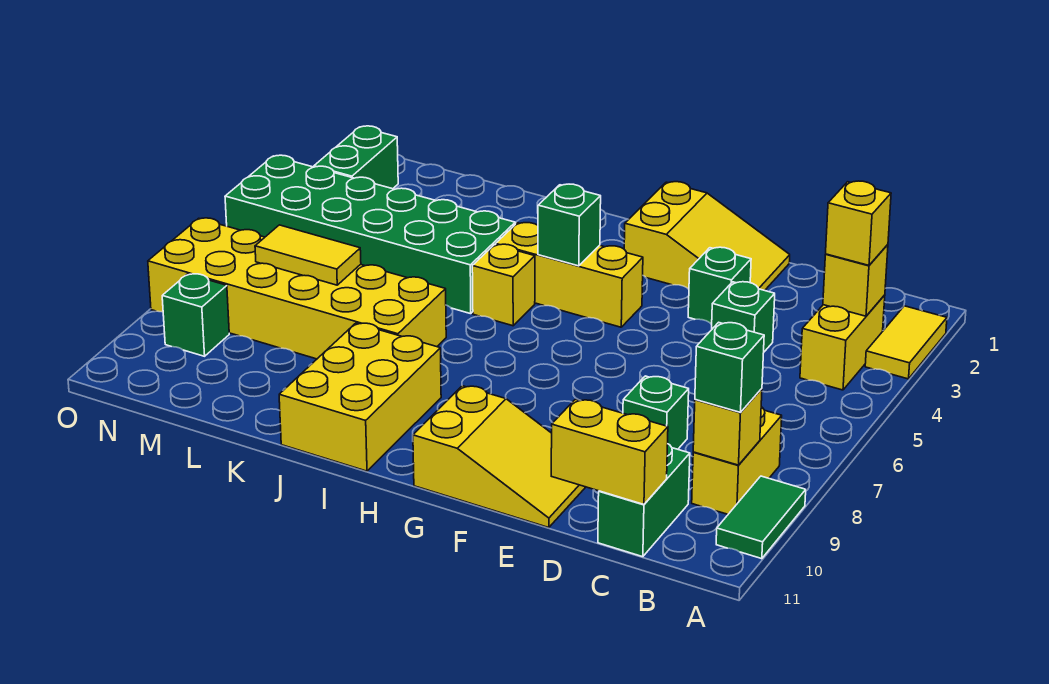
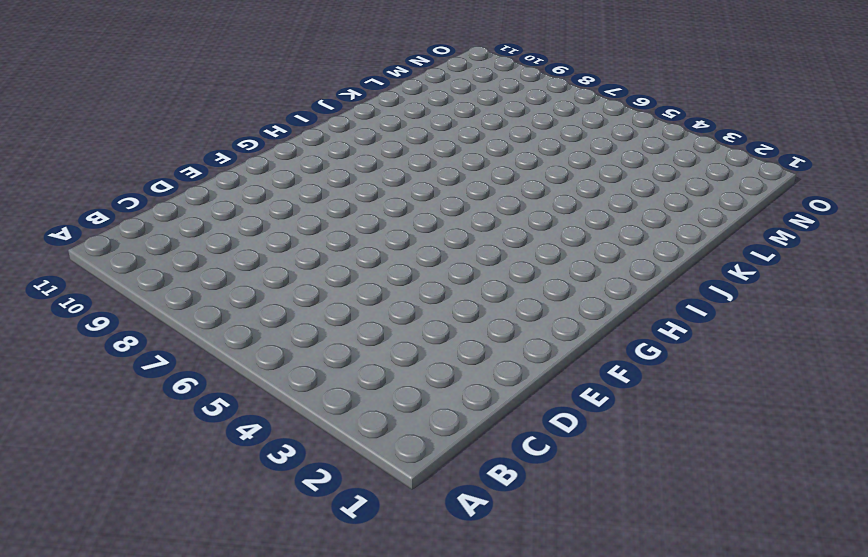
none -> yellow tile A2:A3 level 1
none -> green tile A9:A10 level 1
none -> yellow brick B3:B4 level 1

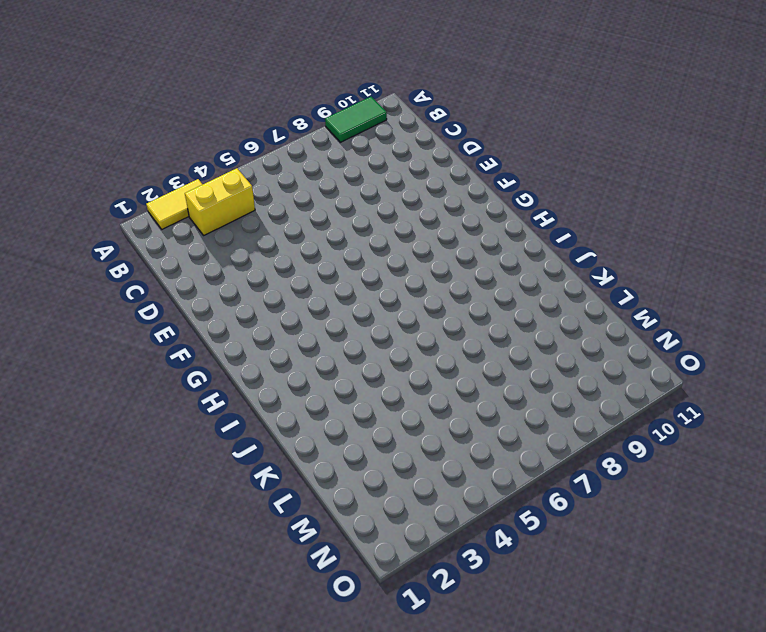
none -> yellow brick B8:B9 level 1
none -> green brick C10:C11 level 1
none -> green brick D4 level 1

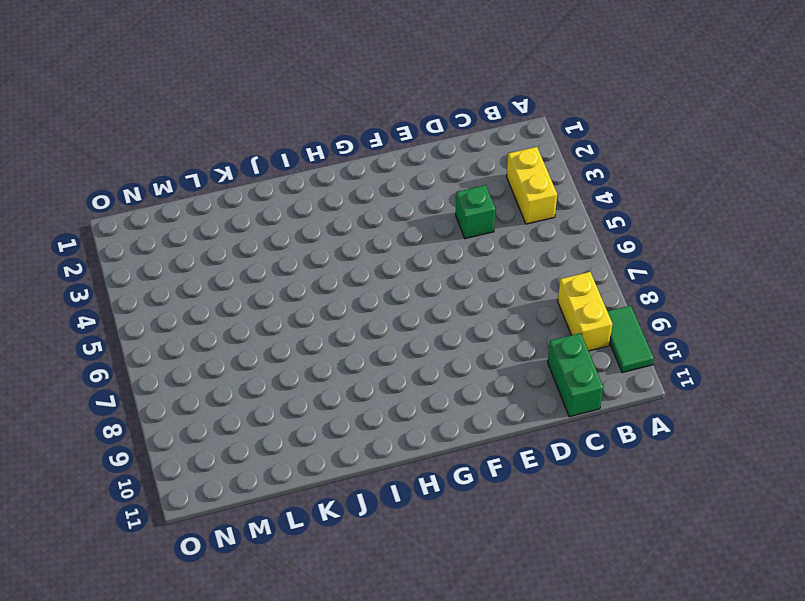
none -> yellow tile A2:A3 level 1
none -> green brick D8 level 1
none -> yellow slope E1:G2 level 1 top G

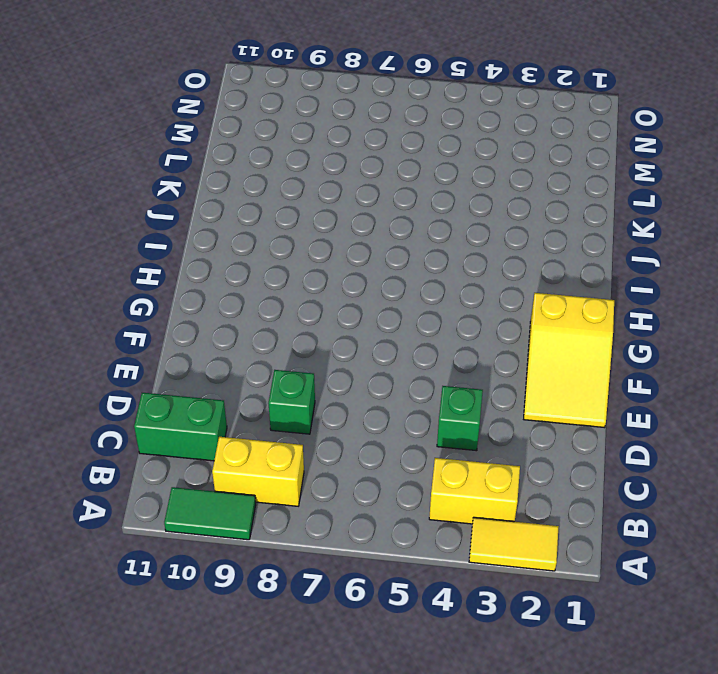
none -> green brick E3 level 1
none -> yellow slope E10:G11 level 1 top G
none -> yellow brick G4:I4 level 1

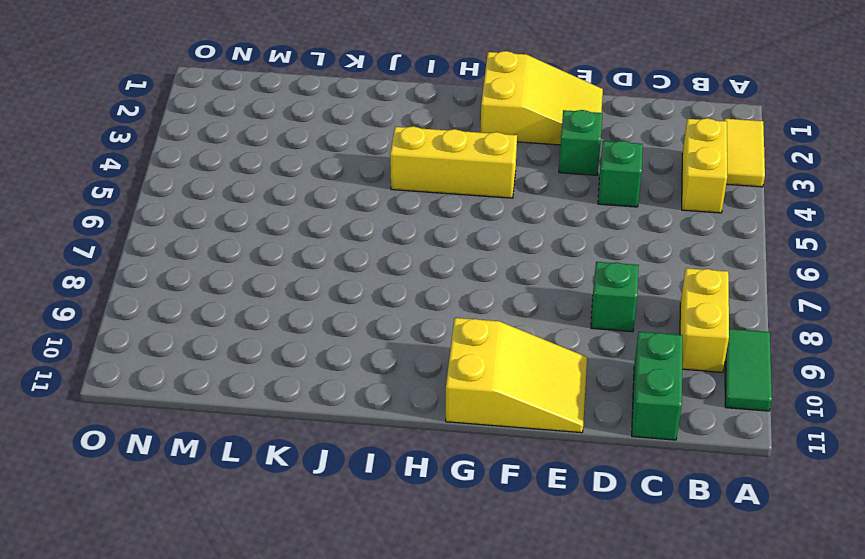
none -> yellow brick I5 level 1
none -> yellow brick I9:J11 level 1
none -> green brick J4:O5 level 1

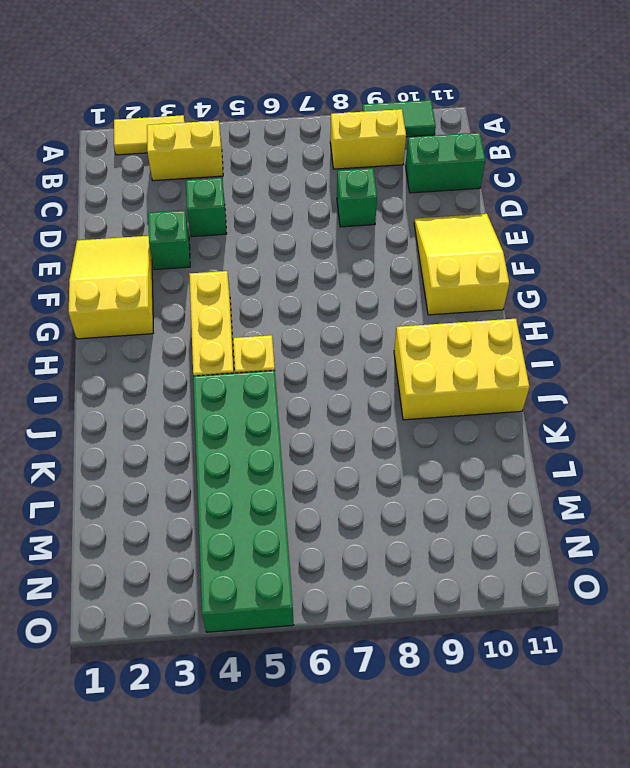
none -> yellow brick J7:O8 level 1
none -> green brick N2:N3 level 1
none -> green brick N9 level 1

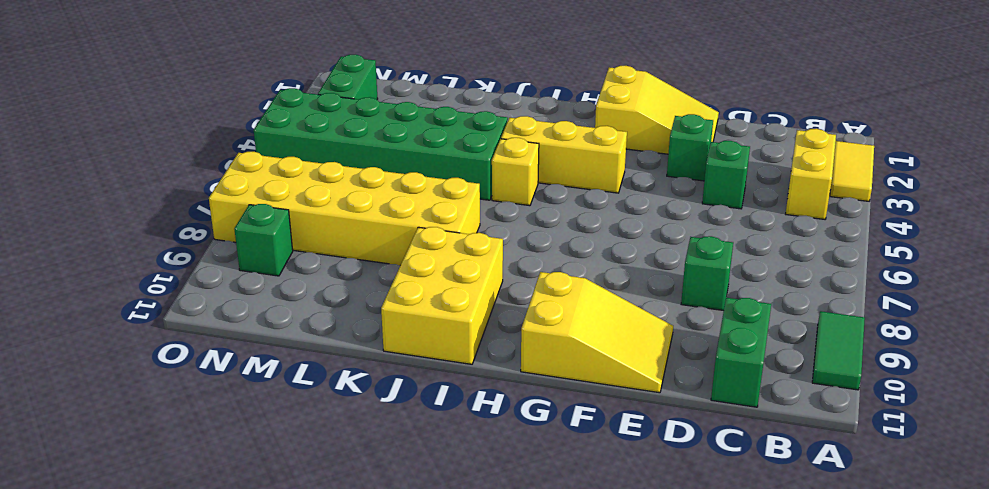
none -> yellow brick B8:B9 level 1
none -> yellow brick B3 level 2
none -> yellow brick B9 level 2

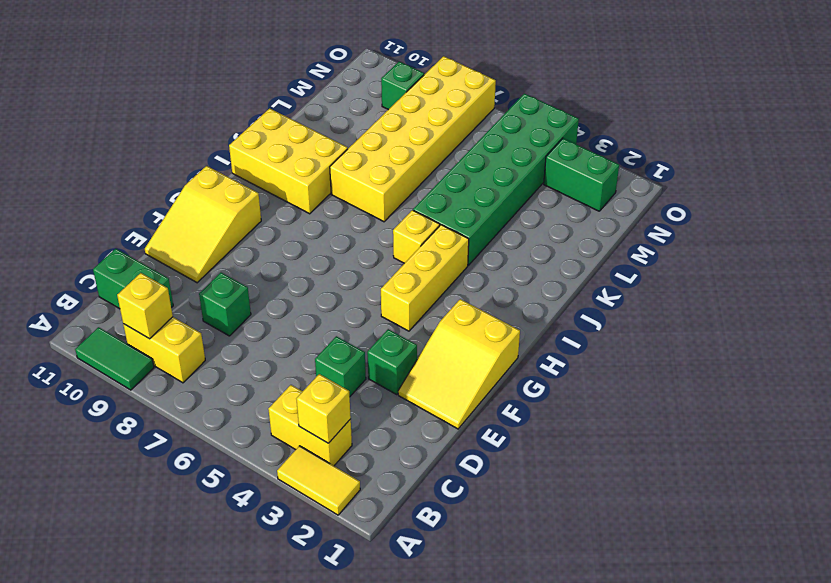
none -> yellow brick C11:D11 level 2
none -> green brick H4 level 2
none -> yellow tile L7:M7 level 2

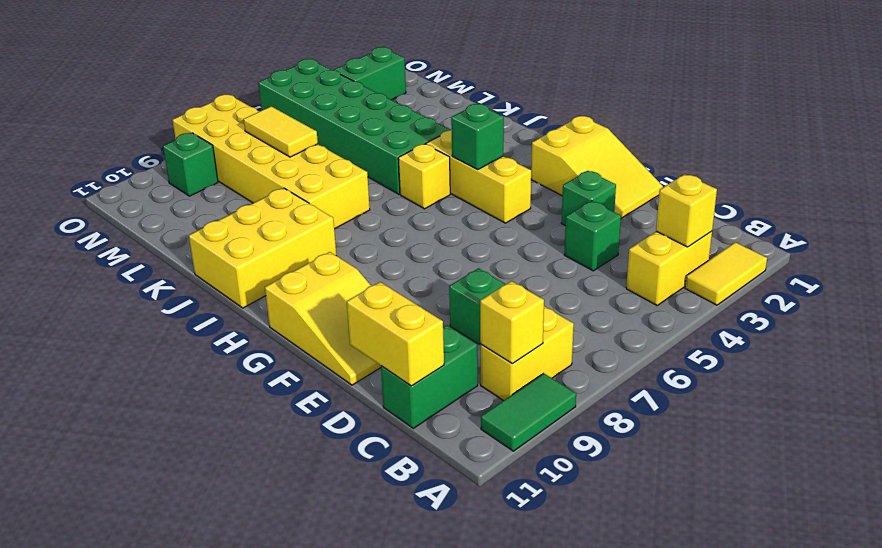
none -> yellow brick B3 level 3
none -> green brick B9 level 3

